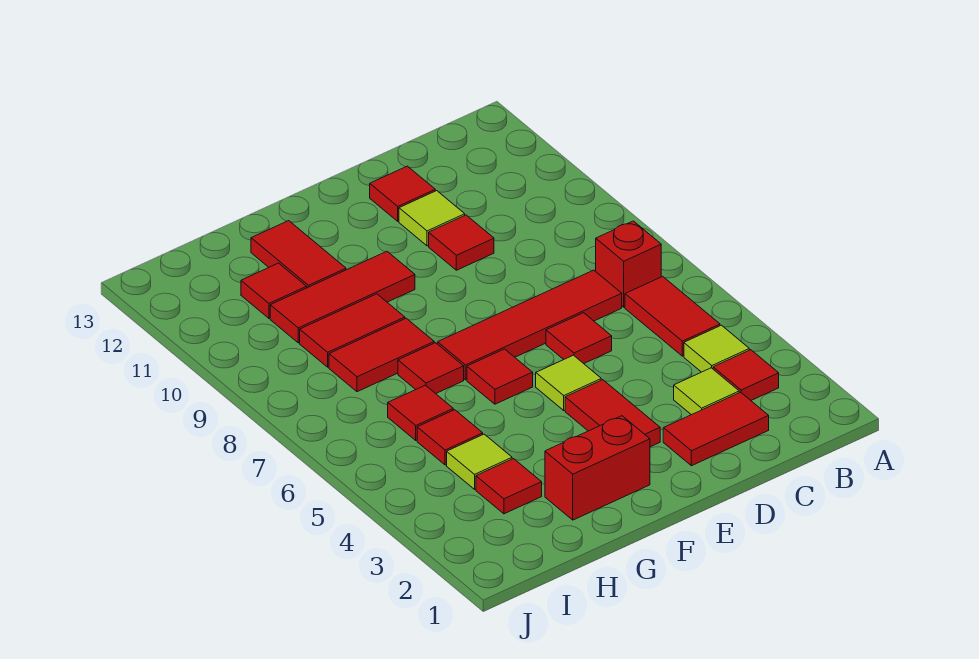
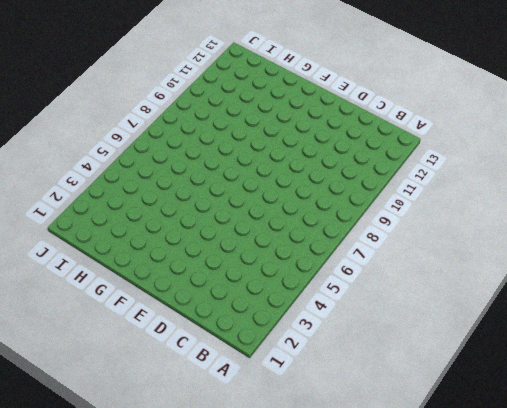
none -> red tile B3 level 1
none -> lime tile B4 level 1
none -> red tile B5:B6 level 1

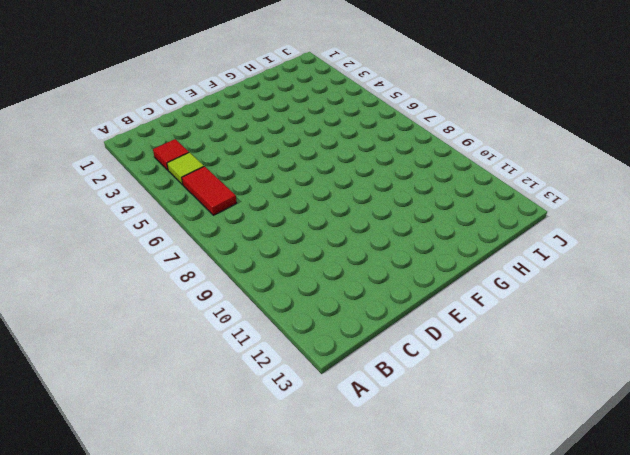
none -> red brick B7 level 1
none -> red tile C2:D2 level 1
none -> lime tile C3 level 1

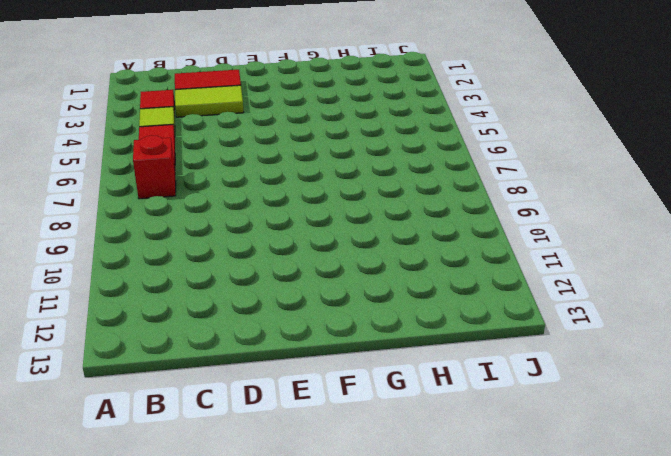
lime tile C3:D3 level 1 -> lime tile C3 level 1
none -> red tile C7:F7 level 1
none -> red tile D6 level 1
none -> red tile D10 level 1

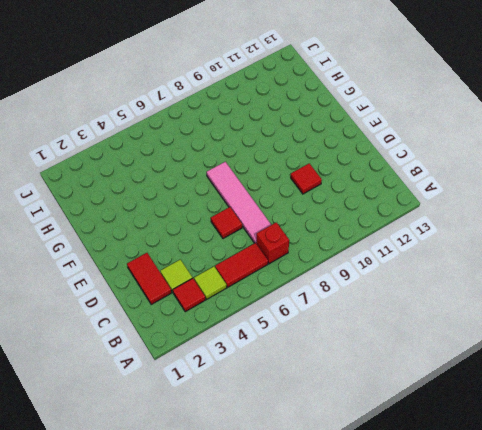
pink tile C7:F7 level 1 -> red tile C7:F7 level 1
none -> lime tile D11 level 1
none -> red tile D12 level 1
none -> red tile E3:E4 level 1

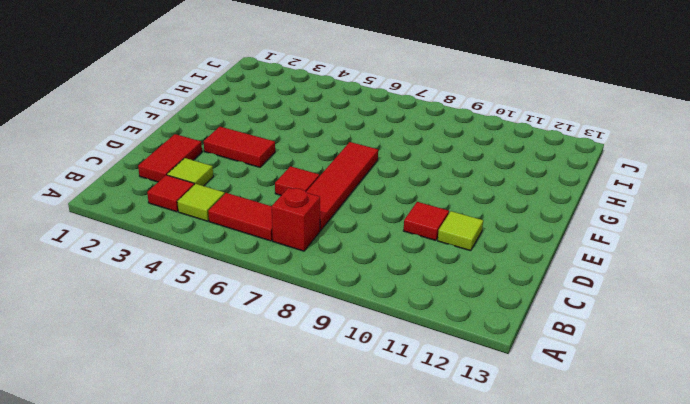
none -> red tile D12 level 1
none -> lime tile E5 level 1
none -> red brick F2:G2 level 1

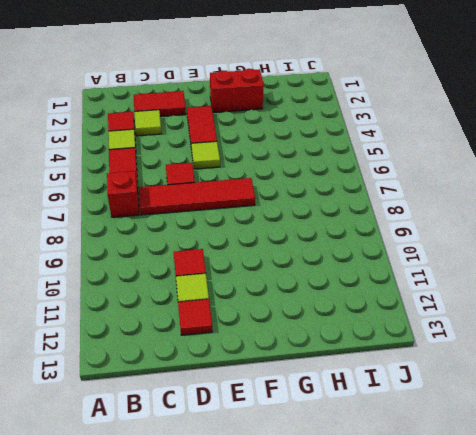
none -> red tile F6 level 1
none -> red tile F10:H10 level 1
none -> red tile G7 level 1

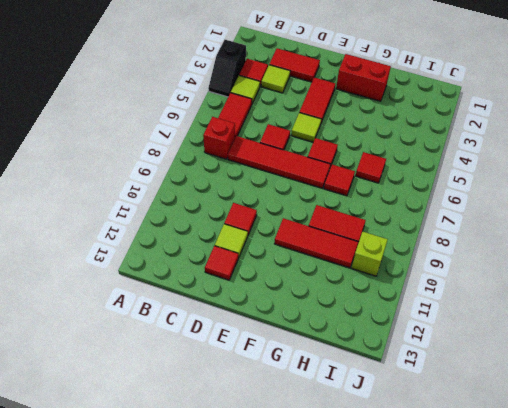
black slope A3:A4 level 1 top 3 -> none
lime brick I10 level 1 -> none
none -> red tile G8:H8 level 1
none -> red tile G11:G12 level 1
none -> red tile H3 level 1

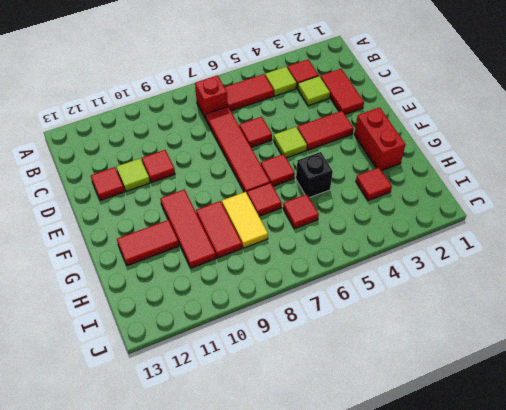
black brick G5 level 1 -> none
yellow tile G8:H8 level 1 -> red tile G8:H8 level 1
none -> lime tile H4 level 1
none -> red tile H5 level 1
none -> red tile H11 level 1

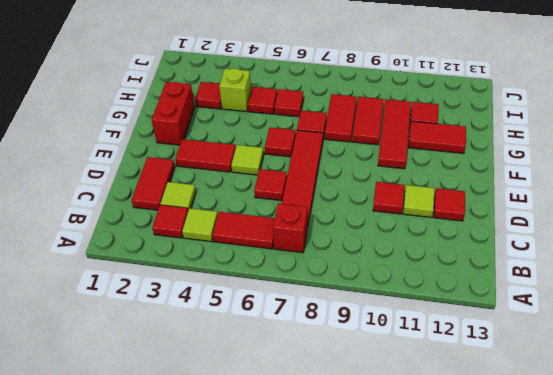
lime brick H4 level 1 -> lime tile H4 level 1

